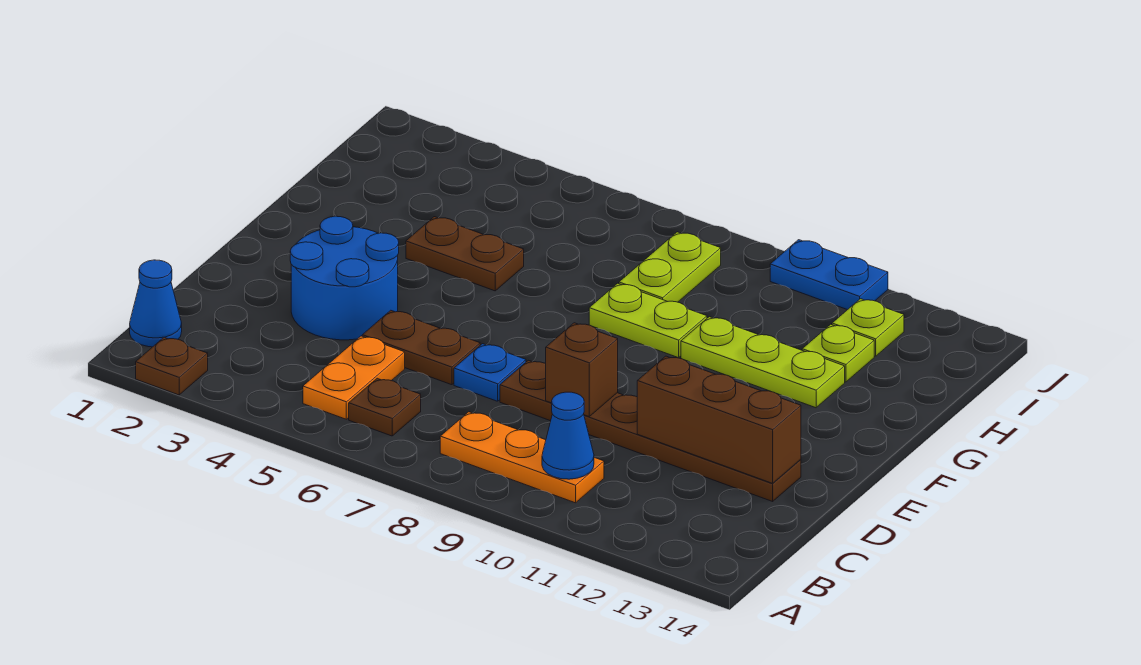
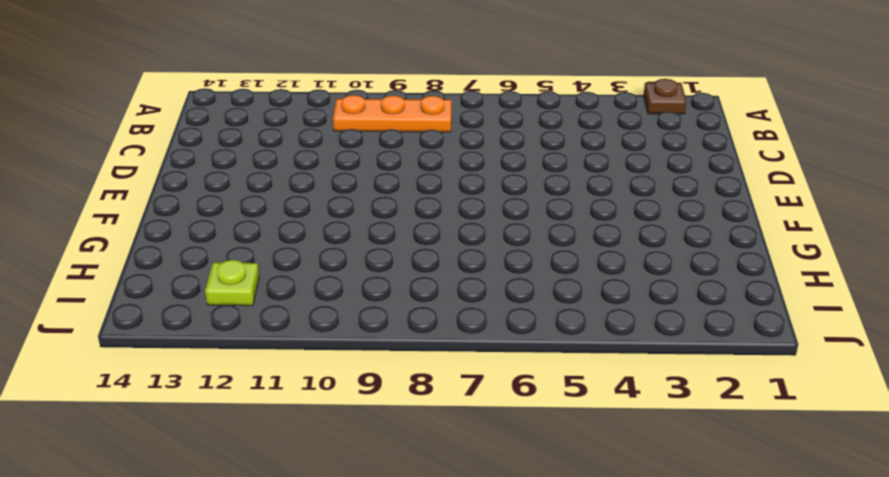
none -> blue cone B1 level 1
none -> orange plate B5:C5 level 1
none -> brown plate B6 level 1

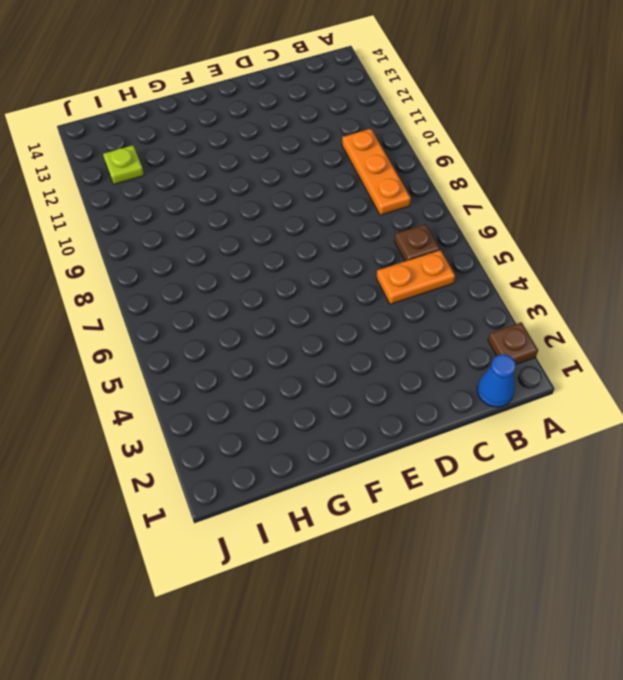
none -> blue round brick D3:E4 level 1
none -> brown plate D5:D6 level 1
none -> blue plate D7 level 1

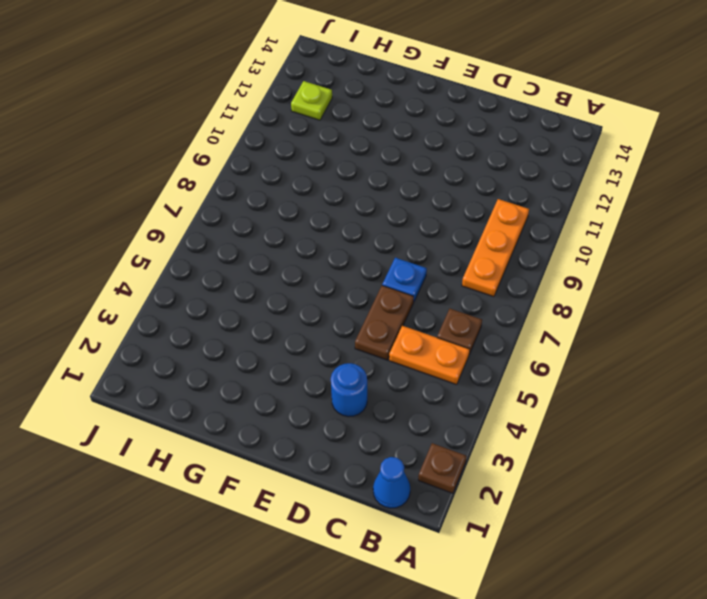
blue round brick D3 level 1 -> blue round brick D3:E4 level 1
none -> brown plate D8:D13 level 1
none -> brown plate G4:G5 level 1
none -> lime plate G8:G9 level 1

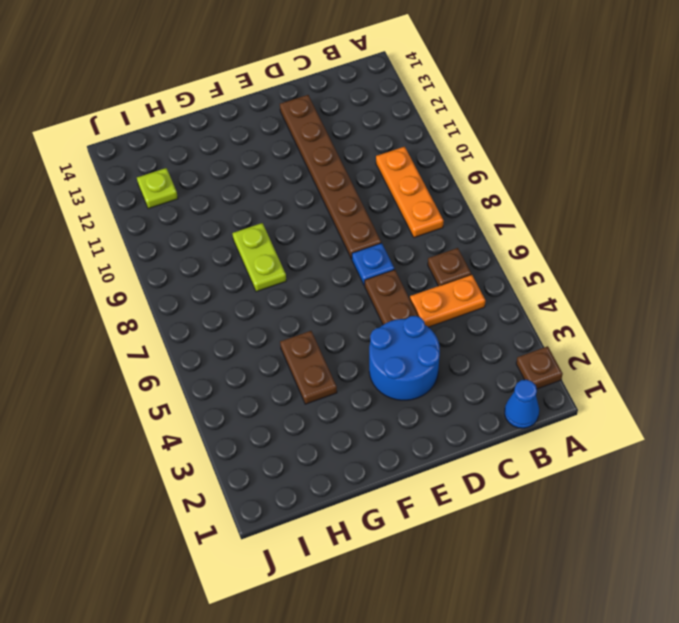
none -> lime plate G10:G12 level 1
none -> lime plate H8:I8 level 1
none -> lime plate H12 level 1

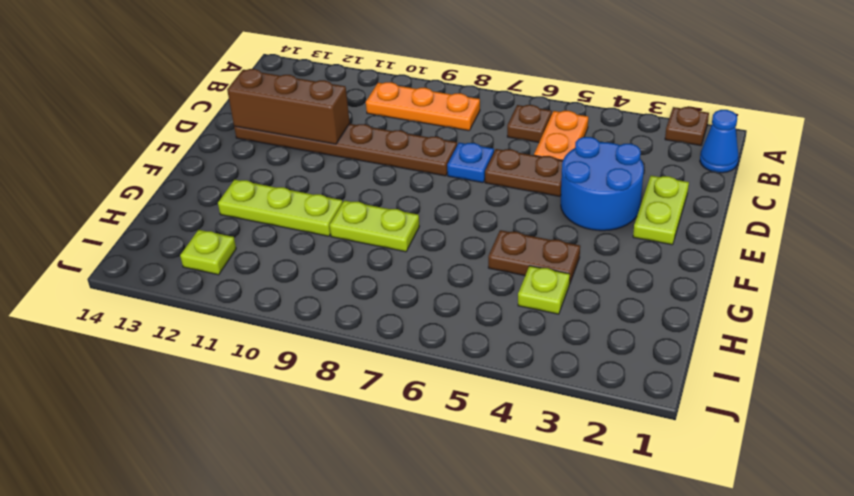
lime plate D2:E2 level 1 -> lime plate H8:I8 level 1
lime plate H4 level 1 -> lime plate H12 level 1
none -> blue plate J10:J11 level 1
none -> blue cone B10 level 2
none -> brown brick D9 level 2

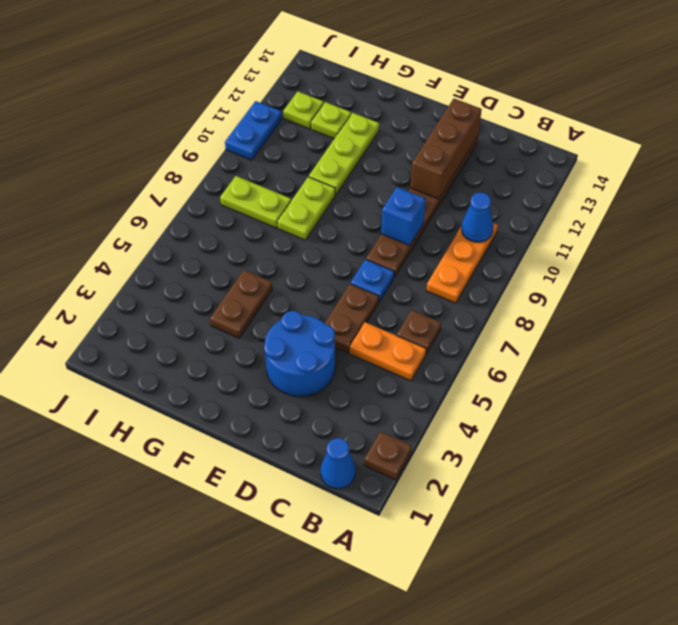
blue brick D9 level 2 -> brown brick D9 level 2

